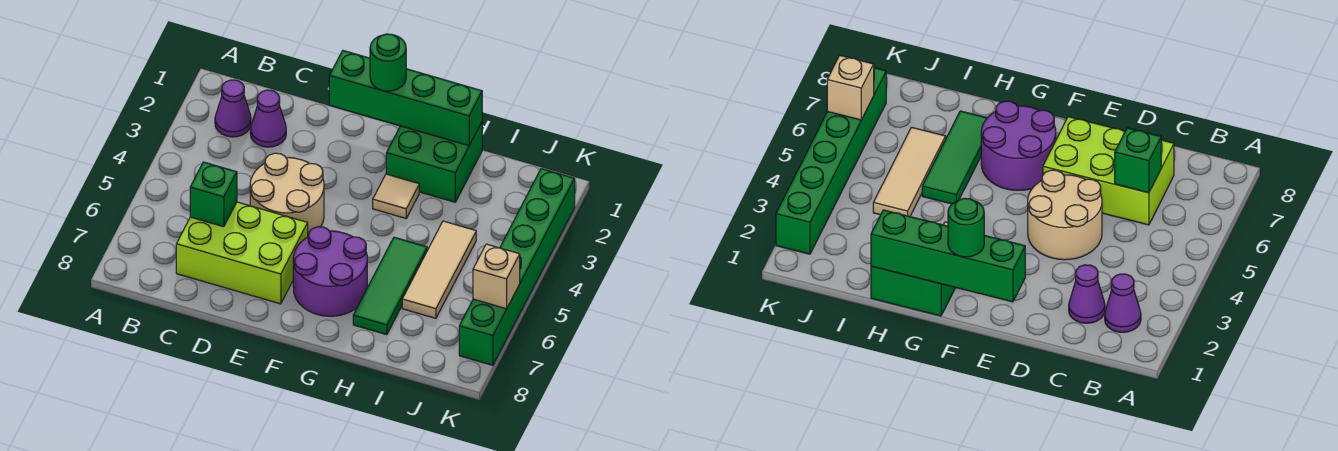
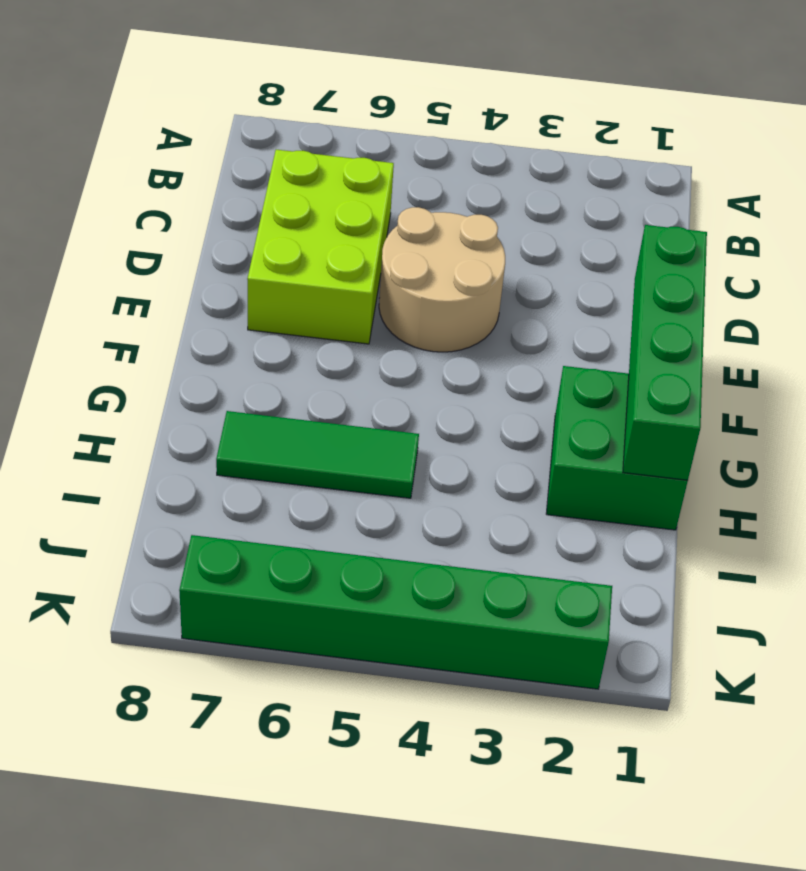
none -> purple cone B2 level 1
none -> purple cone C2 level 1
none -> purple round brick F6:G7 level 1

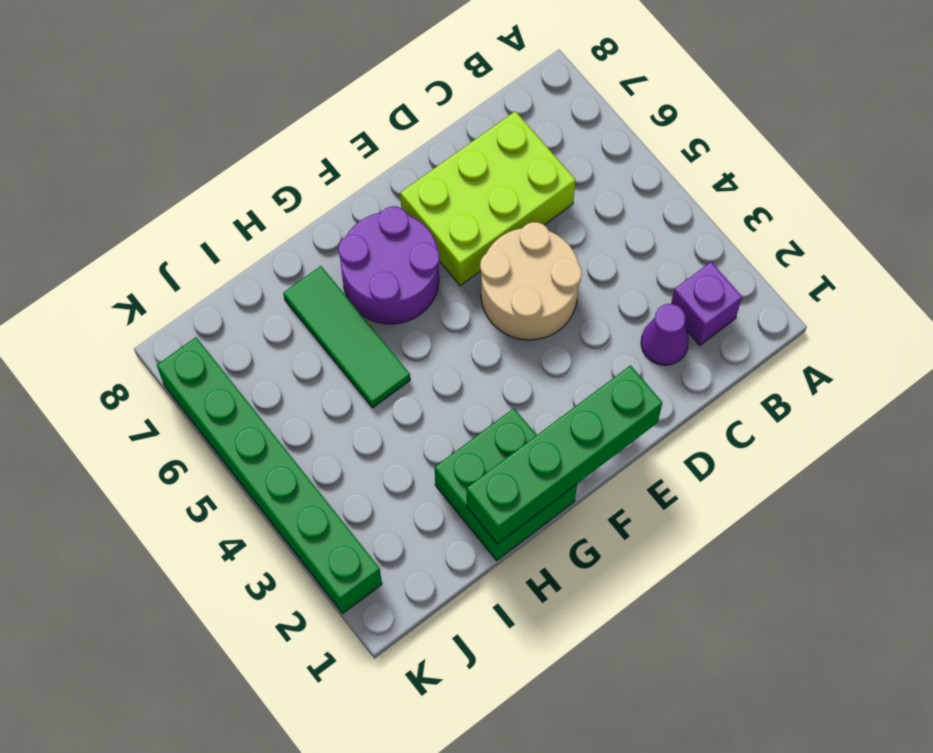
purple brick B2 level 1 -> purple cone B2 level 1
none -> tan tile G3 level 1
none -> tan tile I4:I6 level 1
none -> green brick C6 level 2

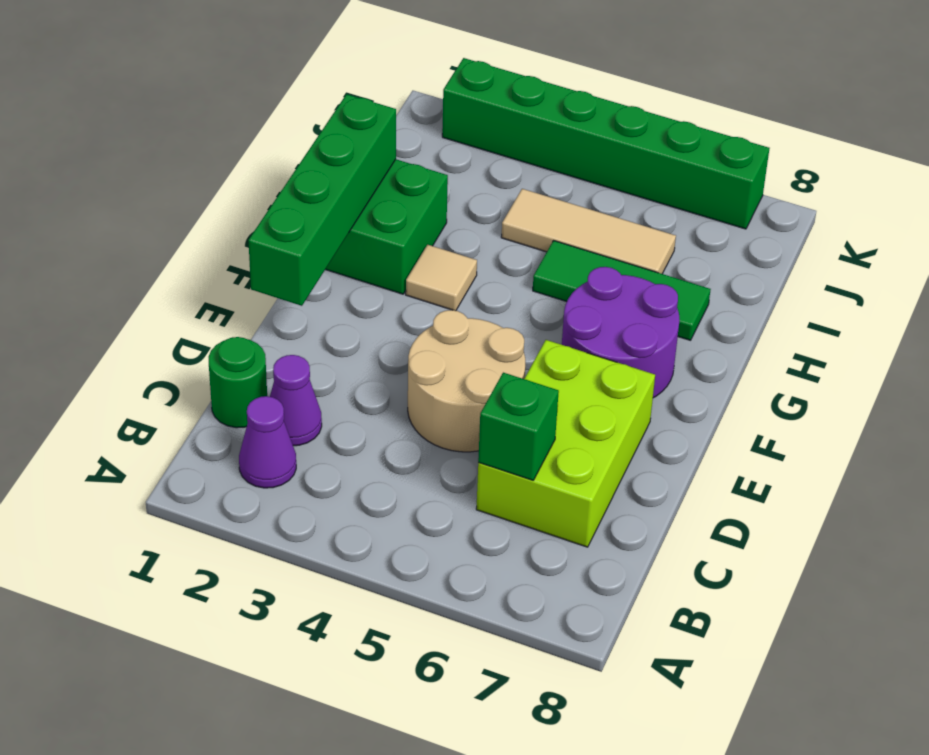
green round brick C1 level 1 -> green round brick F1 level 3
none -> tan brick K6 level 2

